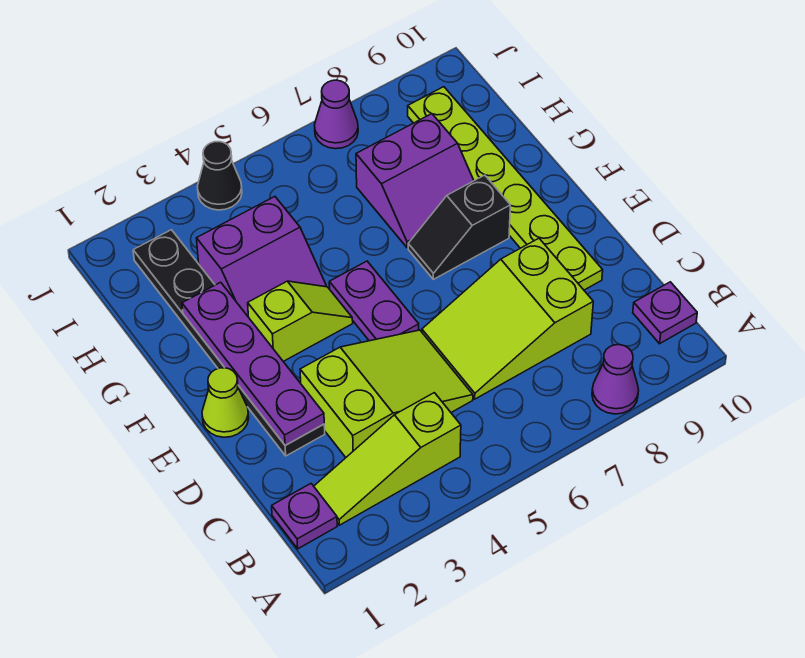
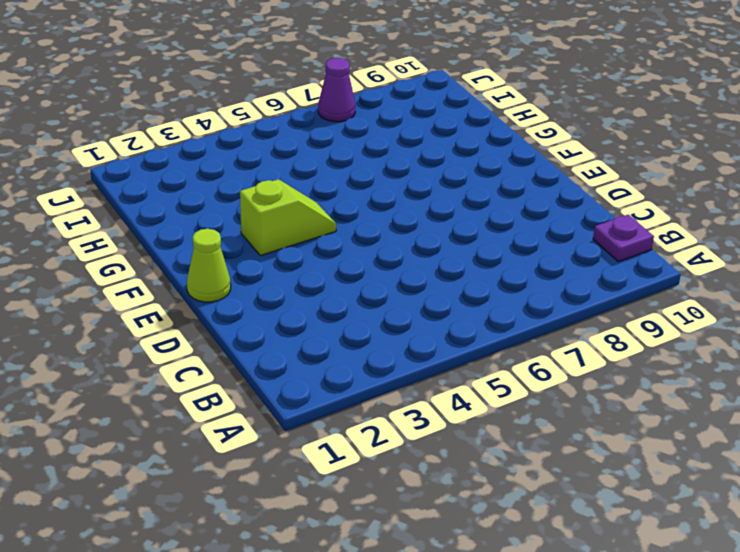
none -> purple cone A8 level 1
none -> purple plate B1 level 1
none -> lime slope B2:B4 level 1 top 4

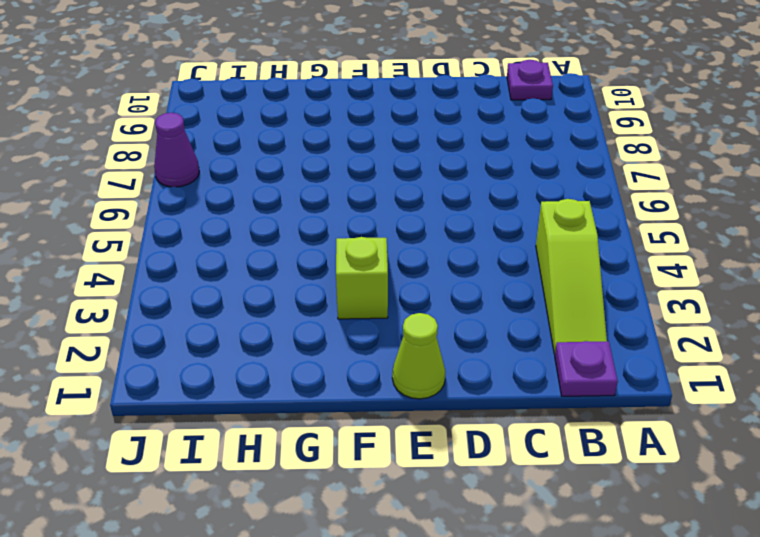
none -> purple cone A8 level 1
none -> lime slope C3:D5 level 1 top 3
none -> lime slope C6:D8 level 1 top 8

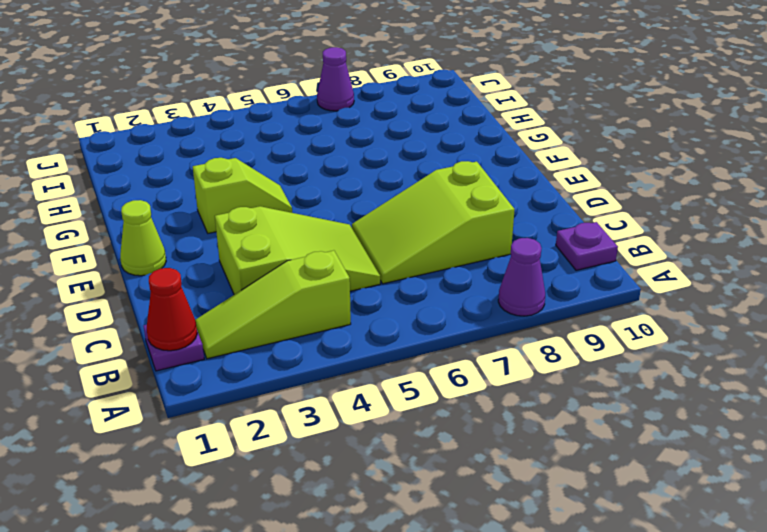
red cone B1 level 2 -> none
none -> black plate D2:I2 level 1
none -> lime plate D9:I9 level 1
none -> purple plate E5:F5 level 1

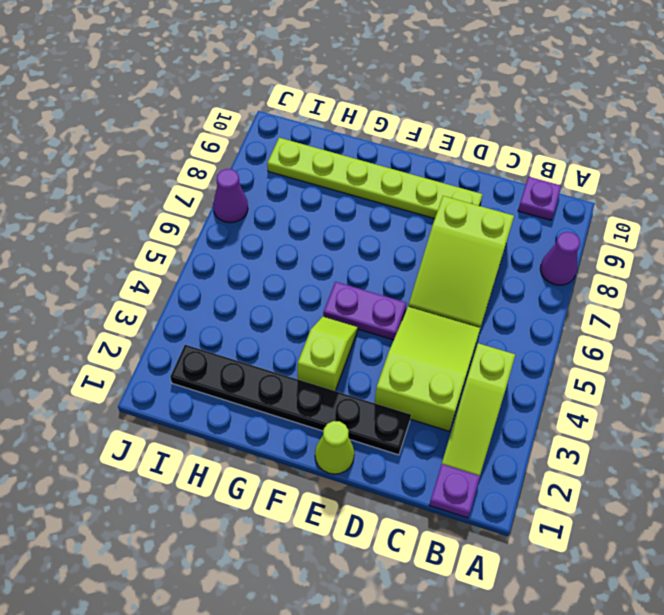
none -> black slope F7:F8 level 1 top 8
none -> purple slope G3:H4 level 1 top H
none -> purple slope G7:H8 level 1 top H

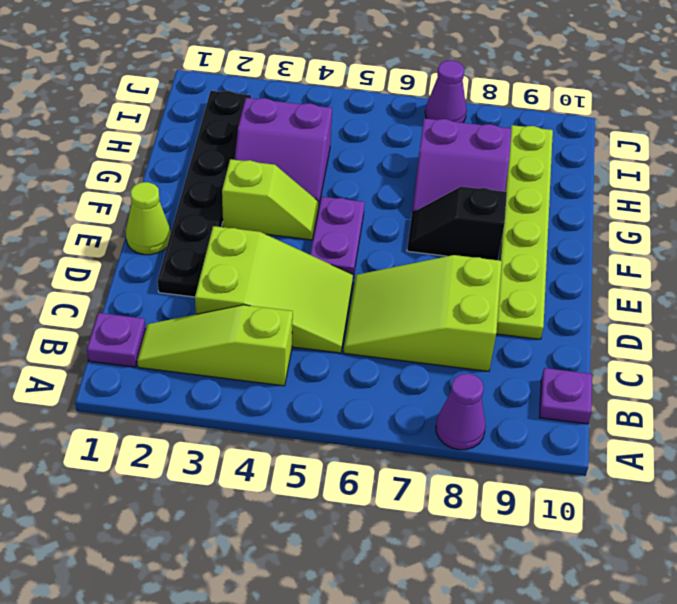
none -> black cone J4 level 1
none -> purple plate D2:G2 level 2

